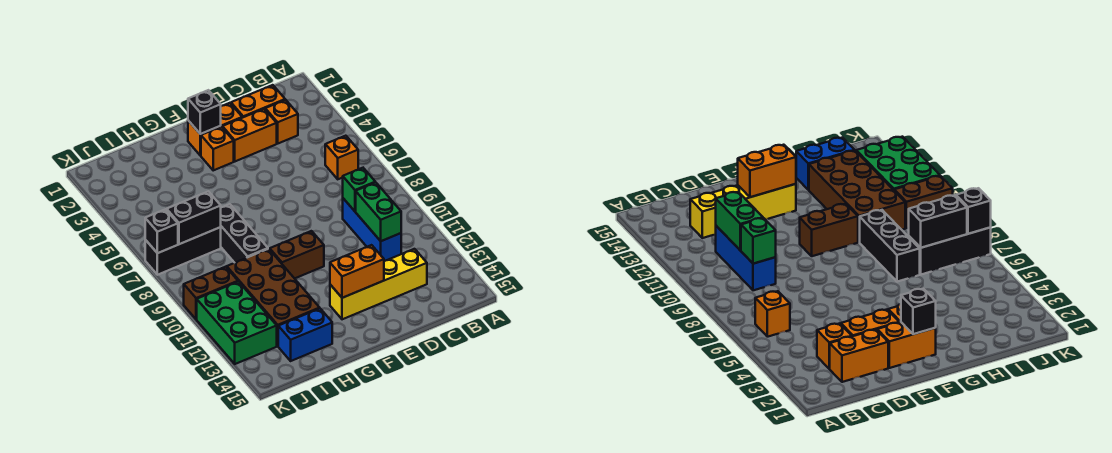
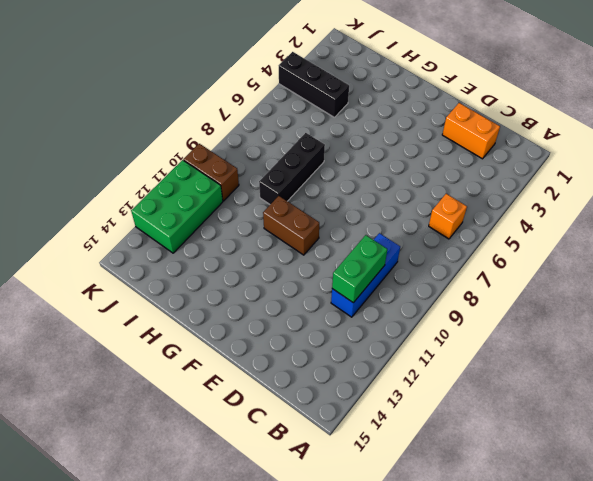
black brick I4:K4 level 1 -> black brick I7:K7 level 1
none -> orange brick C3 level 1
none -> yellow brick C13:F13 level 1
none -> orange brick D3:E3 level 1

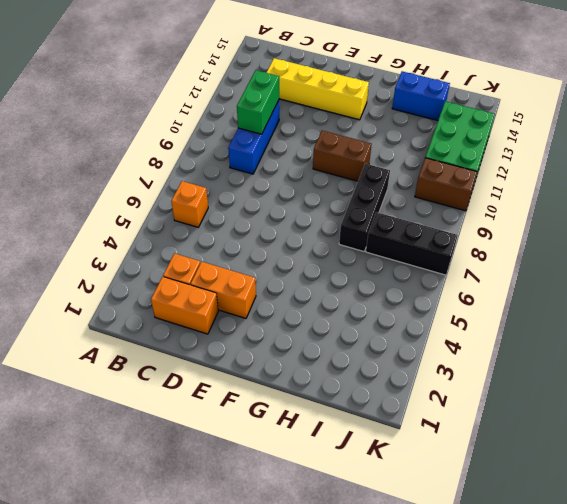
none -> orange brick E2:F2 level 1
none -> orange brick F3 level 1
none -> brown brick H10:I13 level 1

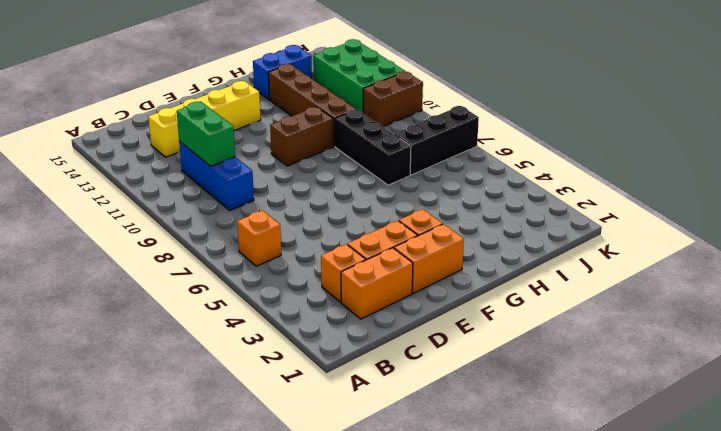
brown brick H10:H13 level 1 -> brown brick H10:I13 level 1
none -> green brick C9 level 2
none -> orange brick E13:F13 level 2
none -> black brick F2 level 2

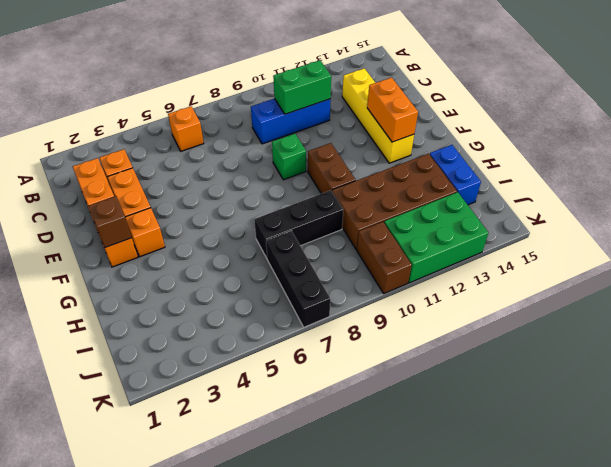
green brick E9 level 1 -> green brick C9 level 2
brown brick F2 level 2 -> black brick F2 level 2
none -> black brick I7:J7 level 2
none -> black brick K7 level 2

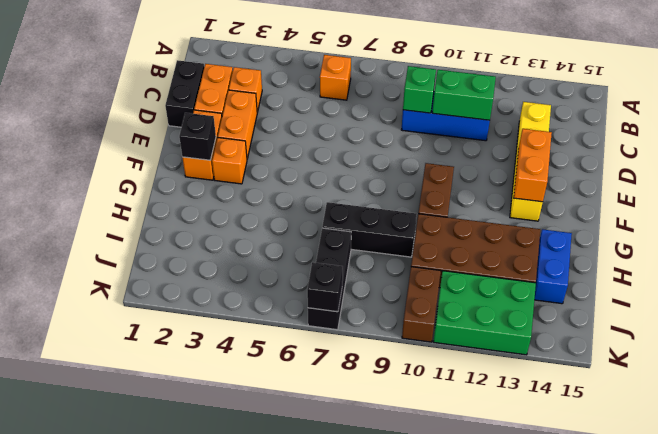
black brick C1:D1 level 1 -> black brick I7:J7 level 2

